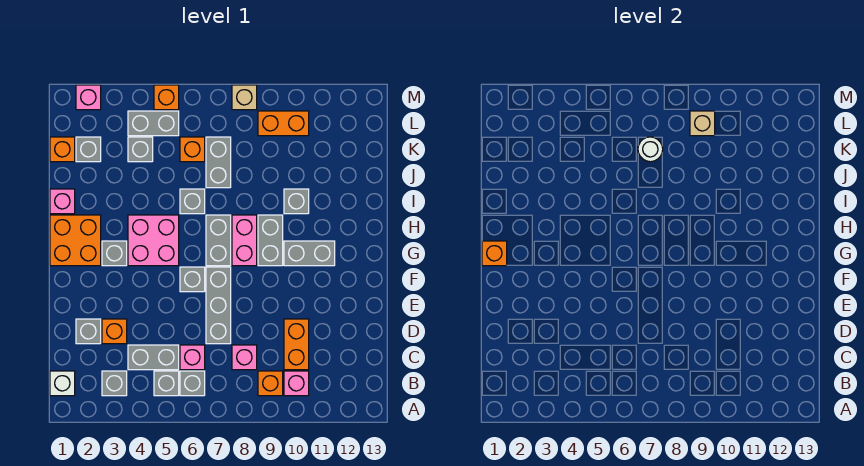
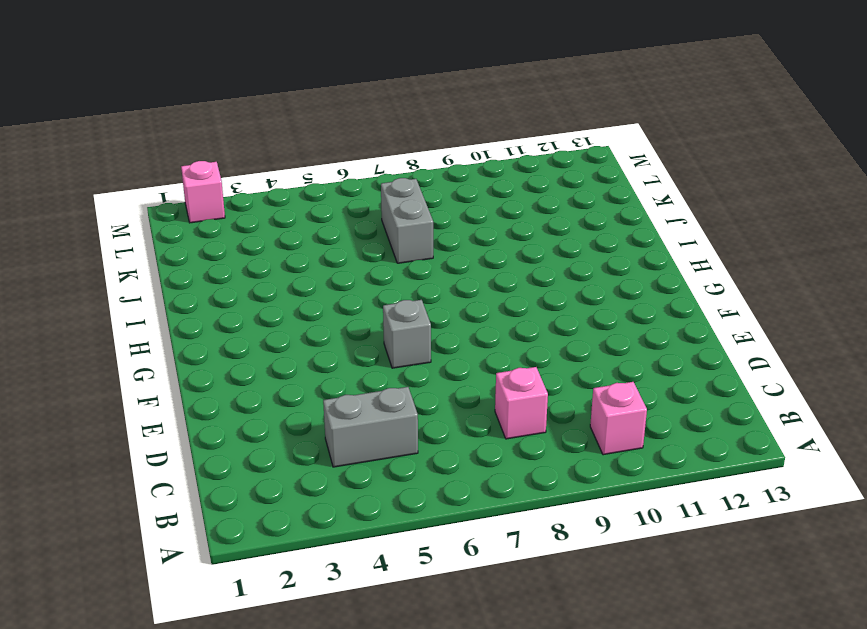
none -> white brick B1 level 1
none -> grey brick B3 level 1
none -> grey brick B5 level 1
none -> grey brick B6 level 1

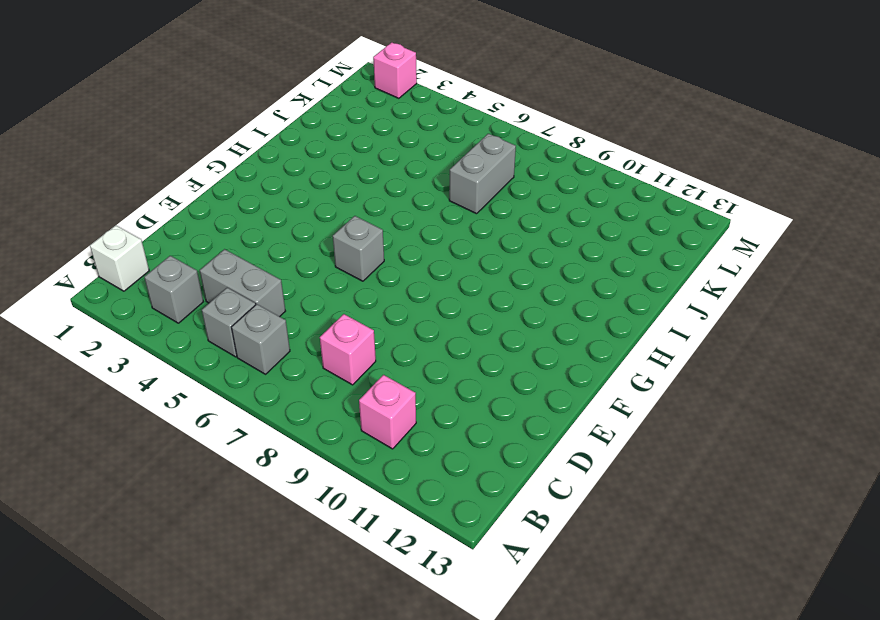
none -> orange brick B9 level 1
none -> pink brick C6 level 1
none -> orange brick C10:D10 level 1
none -> grey brick D2 level 1

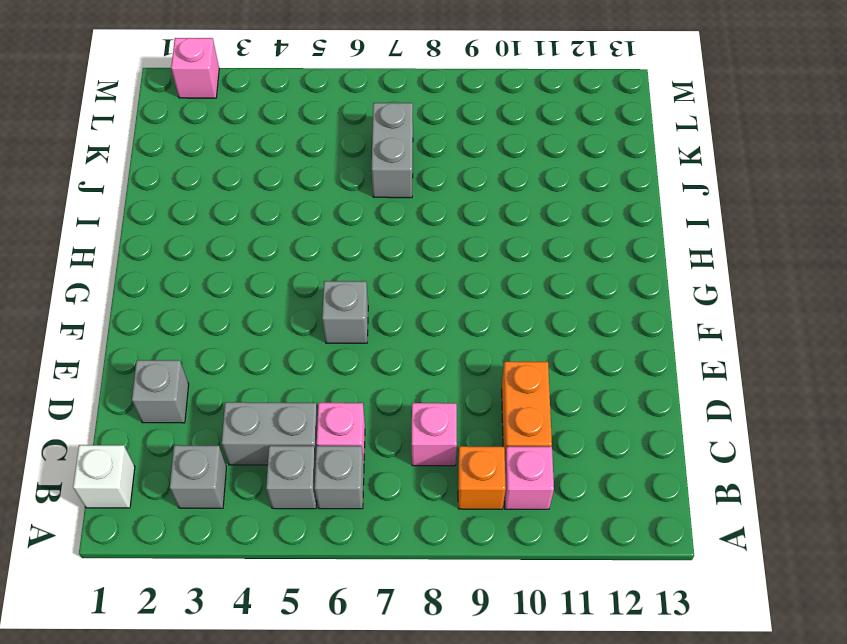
none -> orange brick D3 level 1
none -> grey brick D7:F7 level 1
none -> orange brick G1:H2 level 1
none -> grey brick G3 level 1

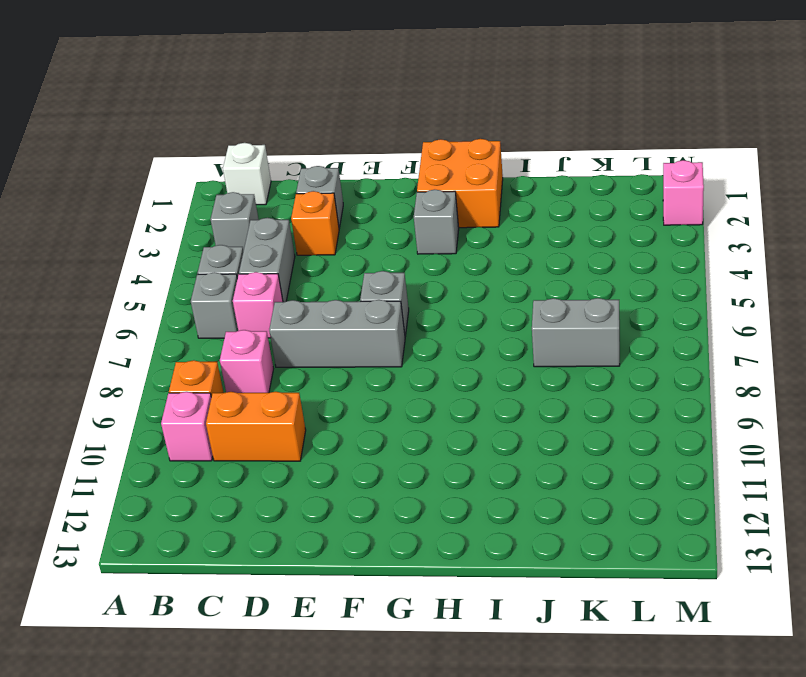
none -> pink brick G4:H5 level 1
none -> grey brick G7:H7 level 1
none -> pink brick G8:H8 level 1
none -> grey brick G9:H9 level 1

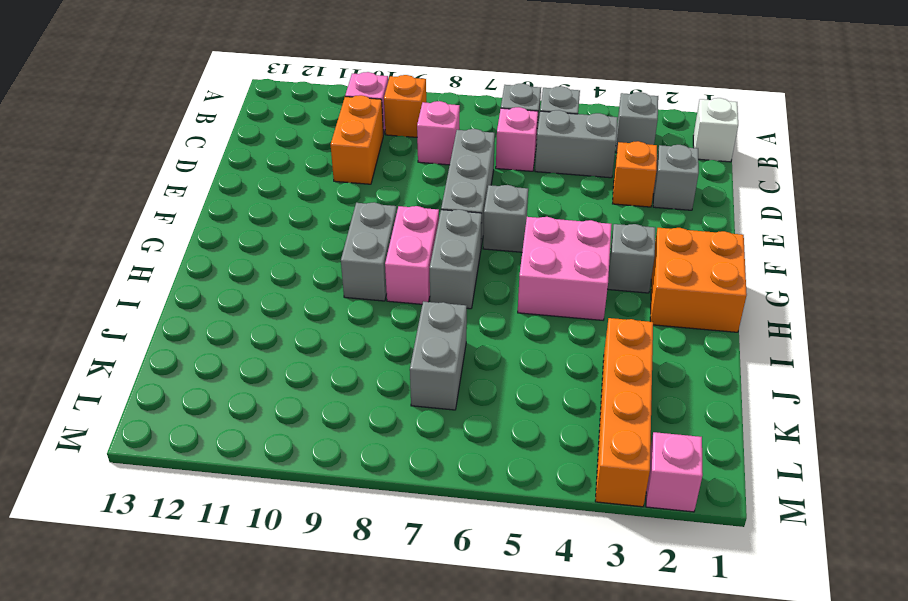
orange brick J3:M3 level 1 -> none
none -> grey brick G10:G11 level 1
none -> pink brick I1 level 1
none -> grey brick I6 level 1
none -> grey brick I10 level 1

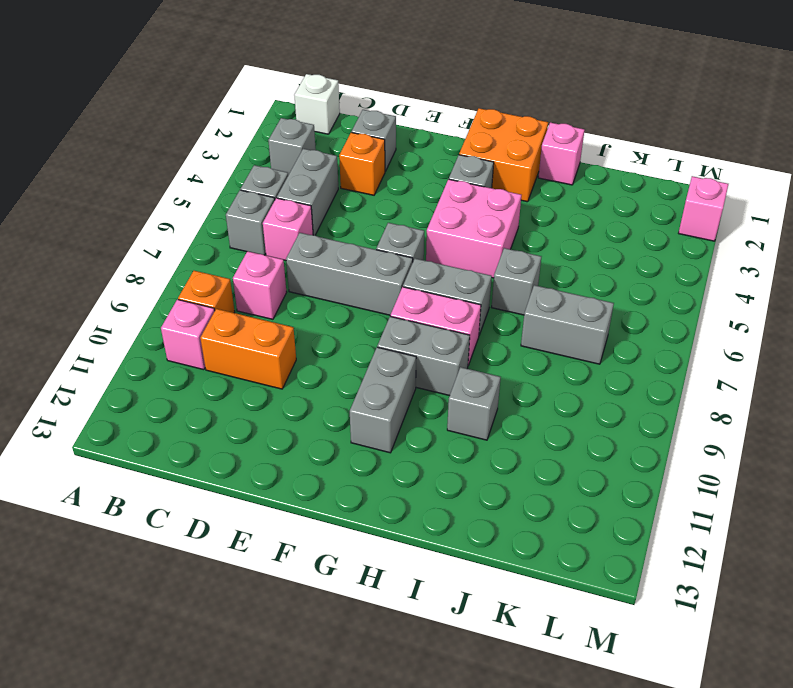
none -> orange brick K1 level 1
none -> grey brick K2 level 1
none -> grey brick K4 level 1
none -> orange brick K6 level 1

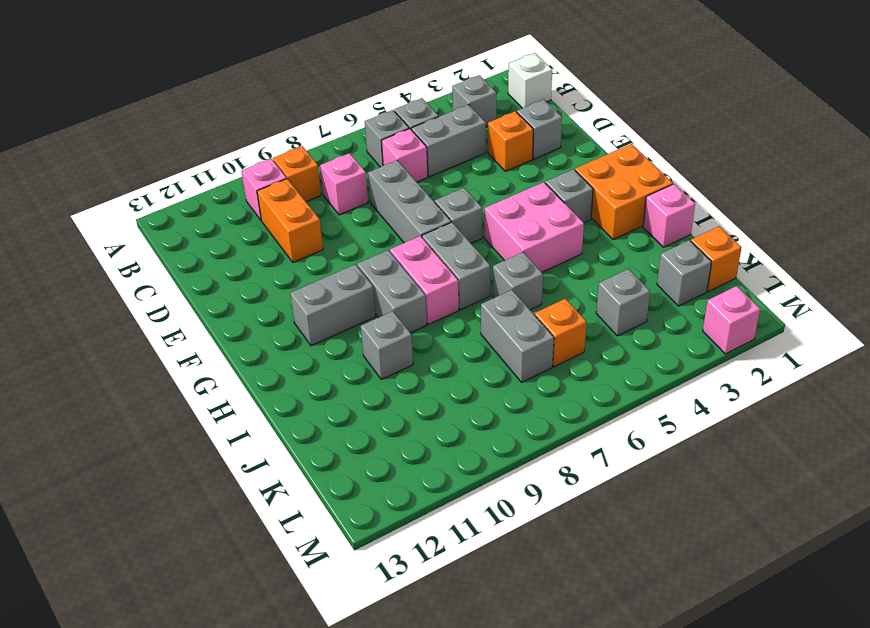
none -> grey brick L4:L5 level 1
none -> orange brick L9:L10 level 1
none -> orange brick M5 level 1
none -> tan brick M8 level 1

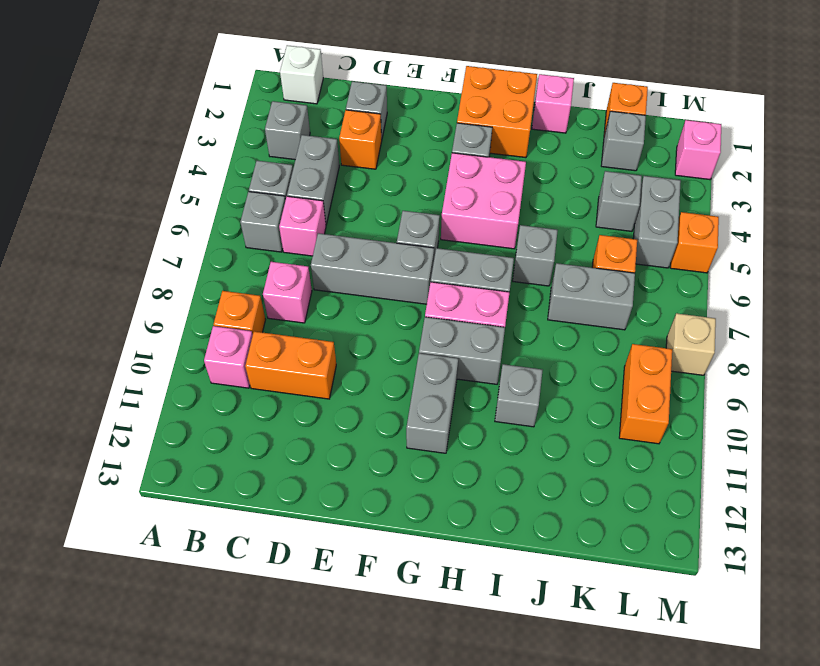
none -> orange brick G1 level 2
none -> white round brick K7 level 2
none -> tan brick L9 level 2

